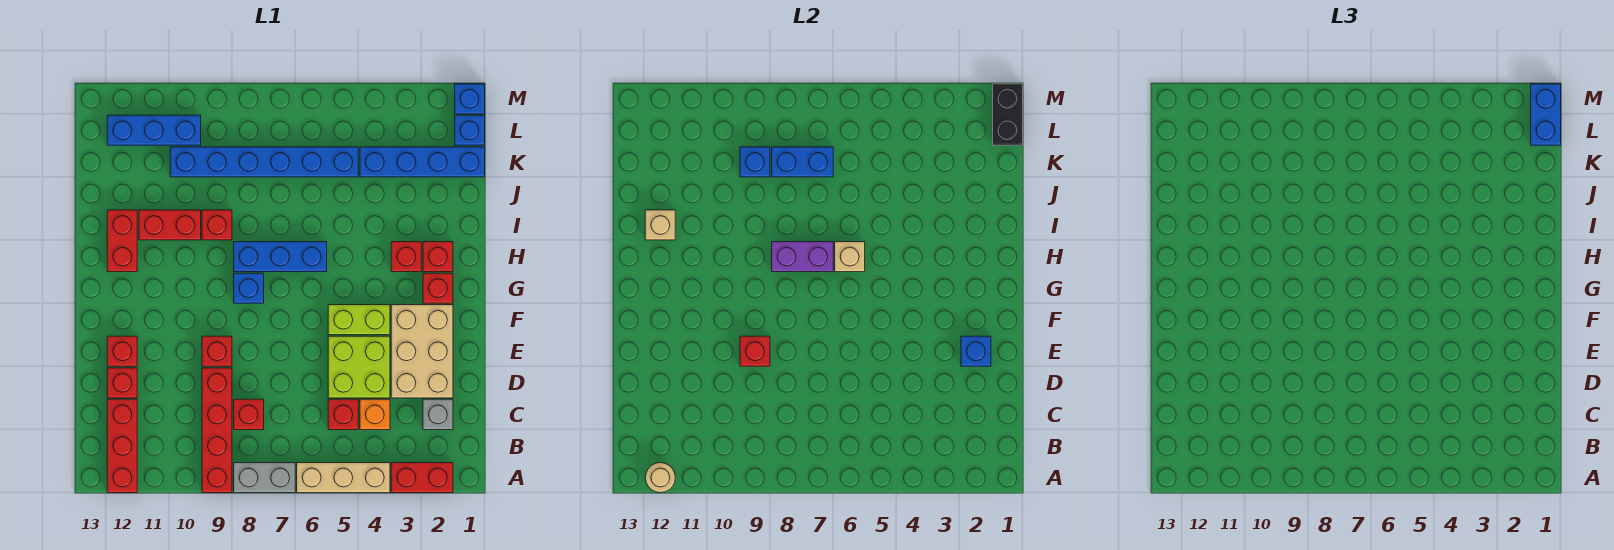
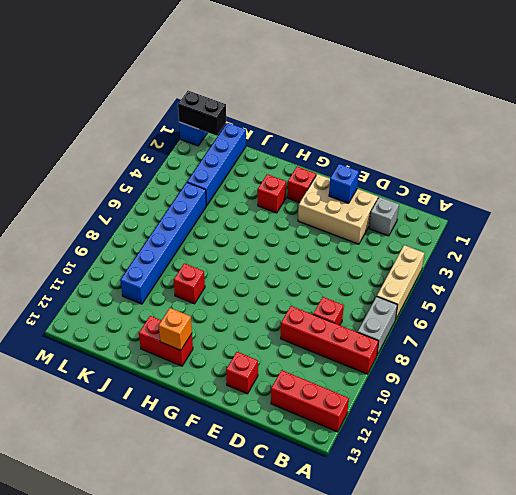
orange brick H12 level 2 -> orange brick C4 level 1
none -> red brick A2:A3 level 1
none -> red brick C5 level 1
none -> lime brick D4:E5 level 1
none -> red brick D12 level 1

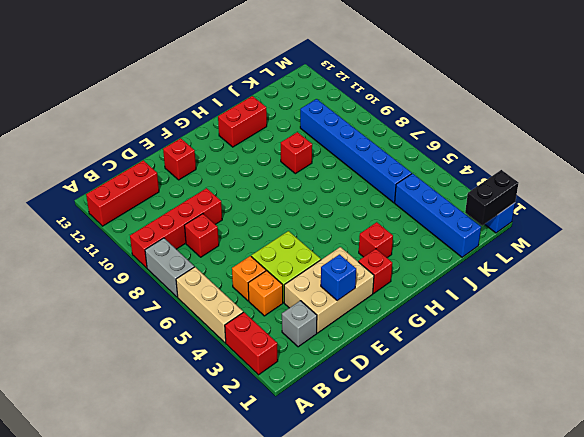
orange brick C5 level 1 -> red brick C5 level 1
none -> red brick D12 level 1
none -> red brick E9 level 1
none -> lime brick F4:F5 level 1
none -> blue brick G8 level 1

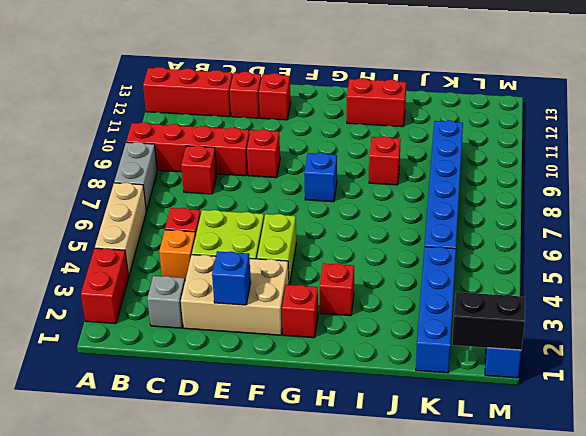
none -> red brick H2 level 1
none -> blue brick H6:H8 level 1
none -> red brick I10:I11 level 1
none -> blue brick L1 level 1

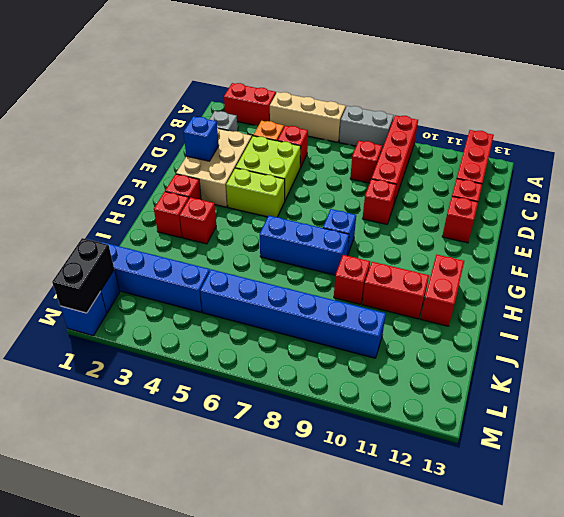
none -> blue brick L10:L12 level 1
none -> tan round brick A12 level 2
none -> red brick E9 level 2
none -> tan brick H6 level 2

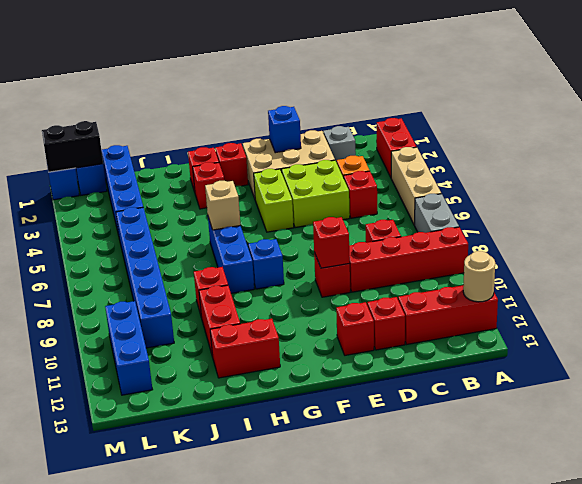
none -> purple brick H7:H8 level 2
none -> tan brick I12 level 2
none -> blue brick K7:K8 level 2
none -> blue brick K9 level 2

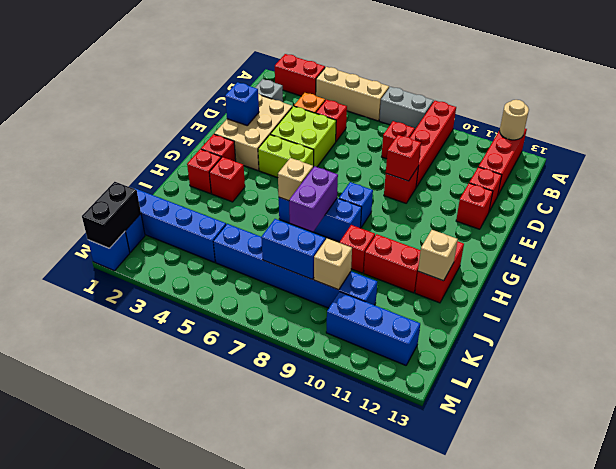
purple brick H7:I7 level 2 -> purple brick H7:H8 level 2
tan brick K9 level 2 -> blue brick K9 level 2
none -> blue brick L1:M1 level 3

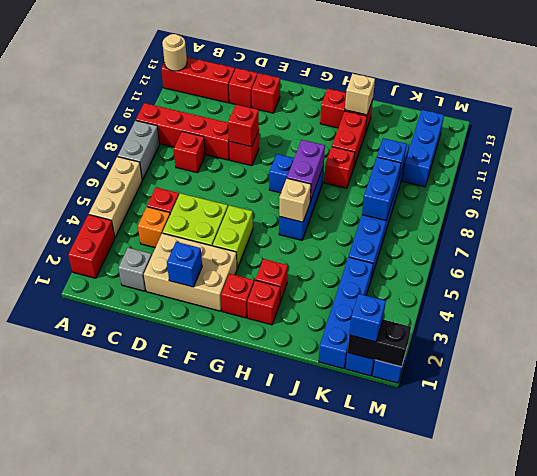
blue brick L1 level 3 -> blue brick L1:M1 level 3

